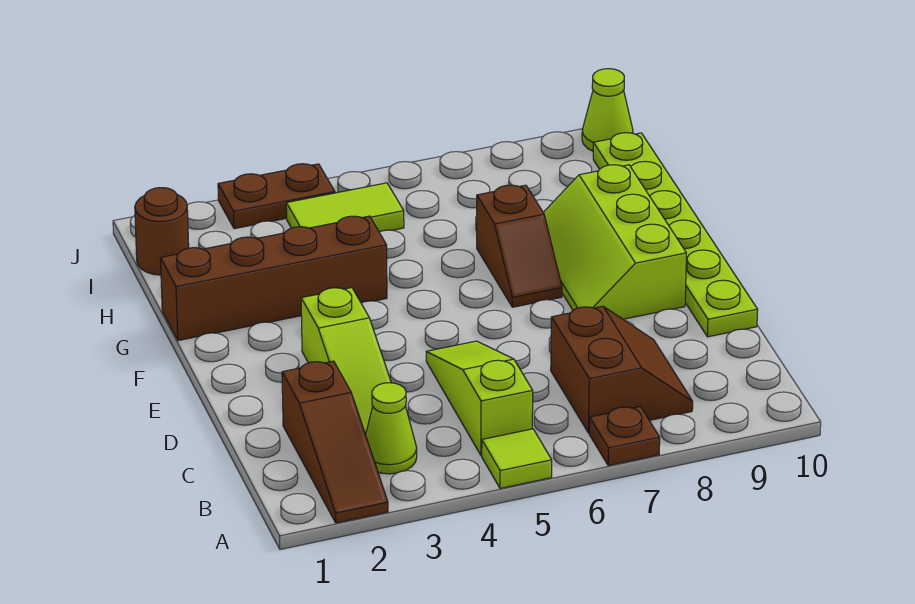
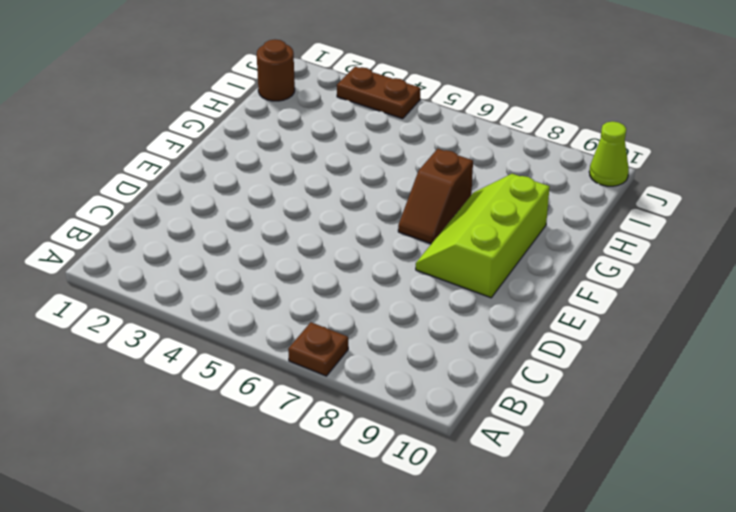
none -> brown slope A2:C2 level 1 top C
none -> lime tile A5 level 1
none -> lime cone B3 level 1

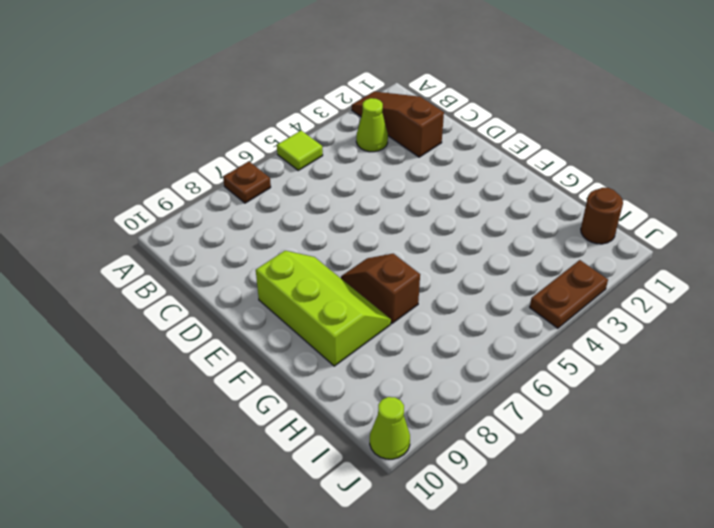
none -> lime slope B5:D5 level 1 top B
none -> brown slope B7:C8 level 1 top 7
none -> lime slope C3:E3 level 1 top E

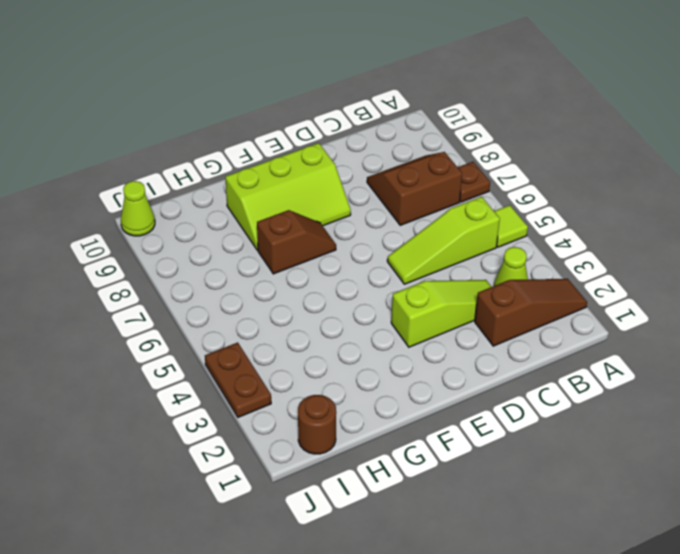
none -> lime plate D10:I10 level 1
none -> brown brick G1:G4 level 1
none -> lime tile I4:I5 level 1

